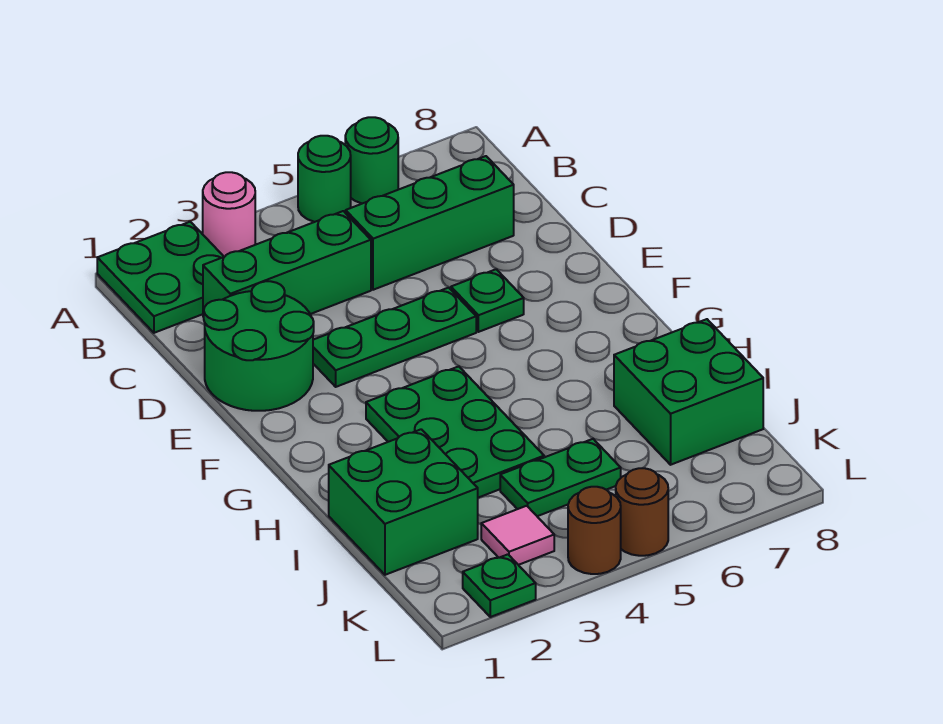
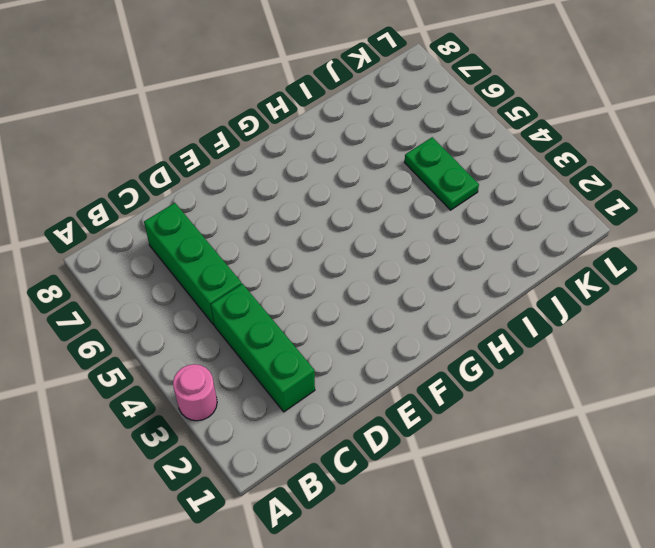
none -> green plate A1:B2 level 1
none -> green round brick A5 level 1
none -> green round brick A6 level 1

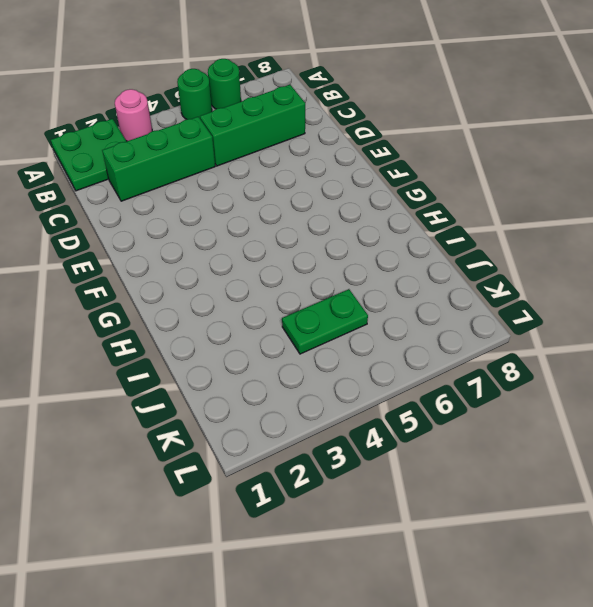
none -> green round brick D1:E2 level 1
none -> green plate E3:E5 level 1
none -> green plate E6 level 1

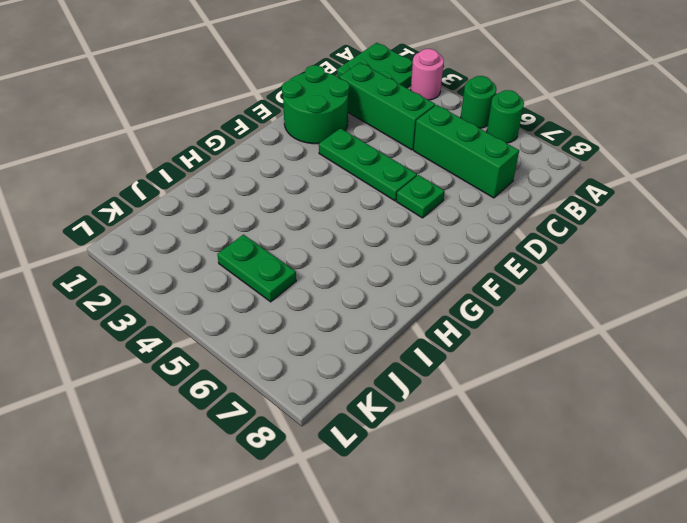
none -> green plate G3:I4 level 1
none -> green brick I1:J2 level 1
none -> green brick I7:J8 level 1

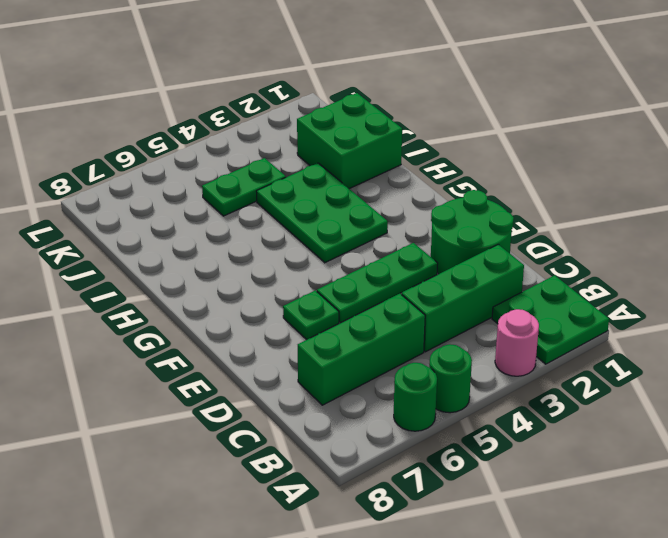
none -> green brick I7:J8 level 1
none -> pink tile K3 level 1
none -> green plate L2 level 1

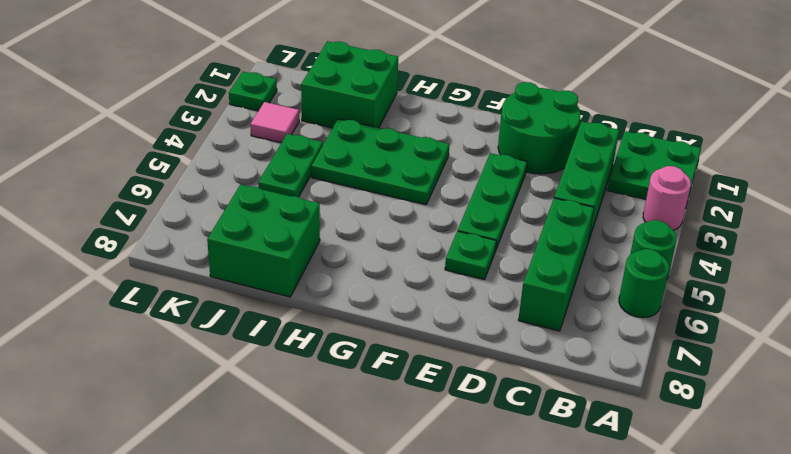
none -> brown round brick L4 level 1
none -> brown round brick L5 level 1

